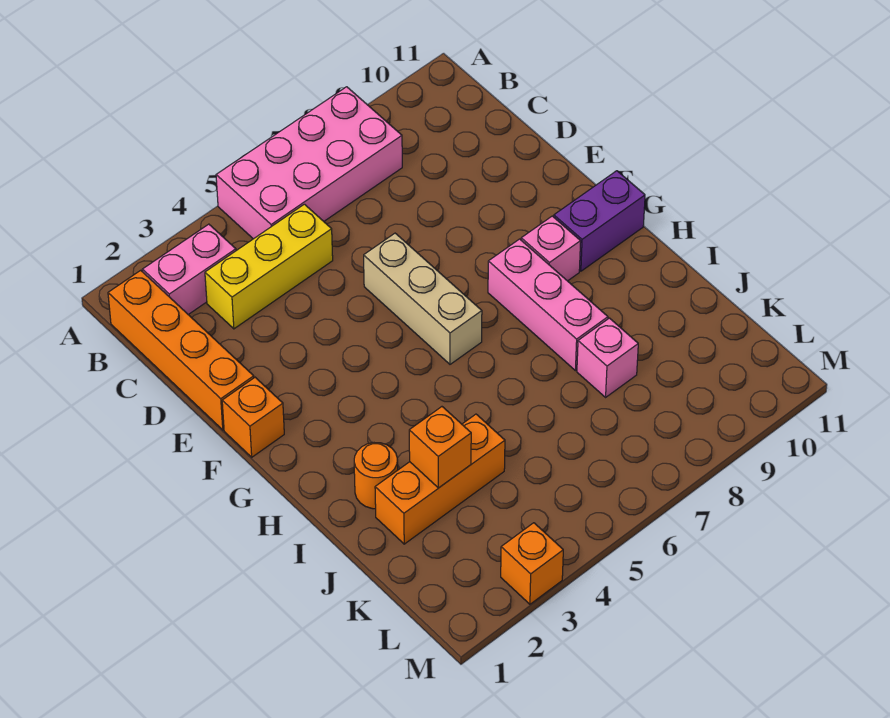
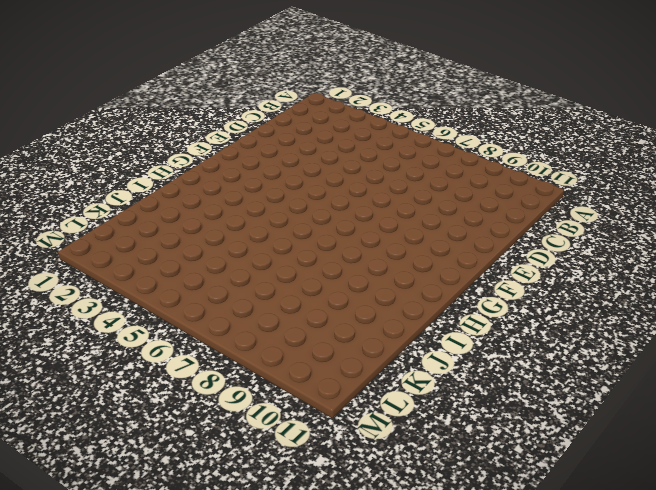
none -> pink brick A5:B8 level 1
none -> orange brick B1:E1 level 1
none -> pink brick B2:B3 level 1

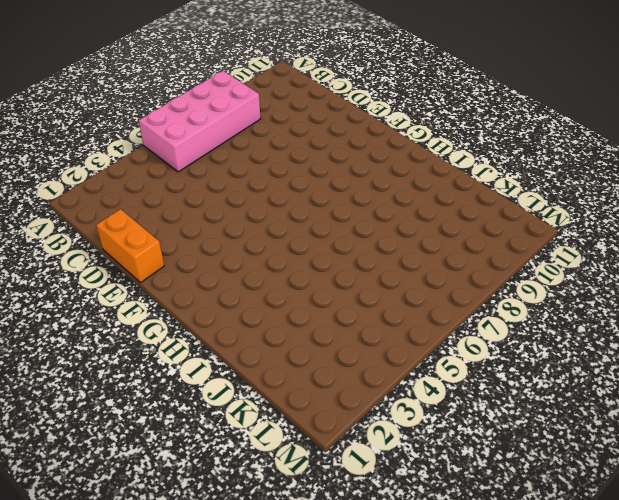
orange brick D1:E1 level 1 -> orange brick B1:E1 level 1
none -> pink brick B2:B3 level 1
none -> yellow brick C3:C5 level 1
none -> tan brick E6:G6 level 1

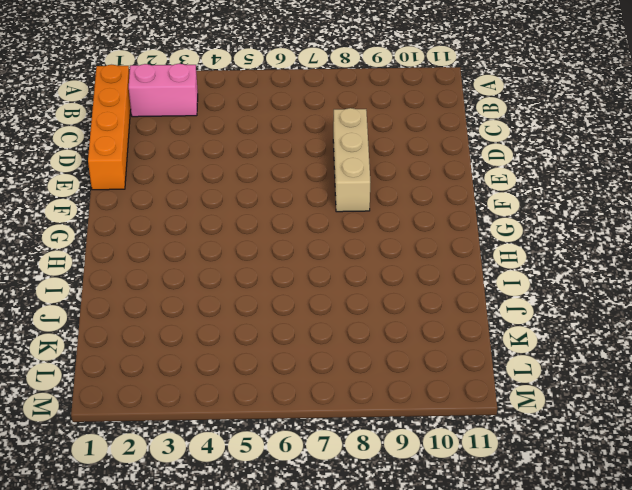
tan brick D8:F8 level 1 -> tan brick E6:G6 level 1
none -> pink brick A5:B8 level 1
none -> yellow brick C3:C5 level 1
none -> orange brick F1 level 1

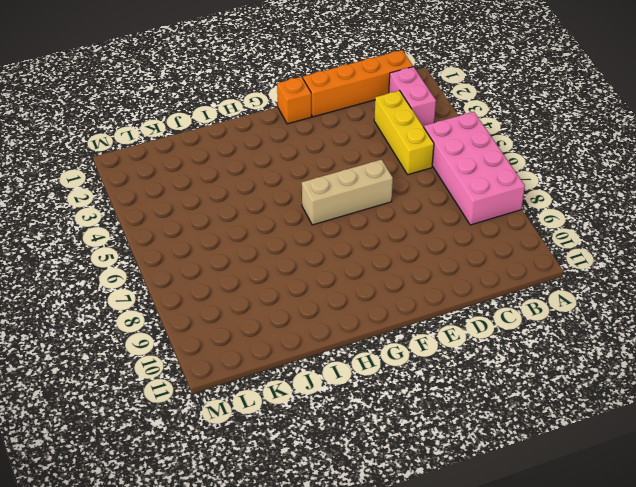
none -> pink brick G8:I8 level 1
none -> pink brick G9 level 1
none -> purple brick G10:G11 level 1

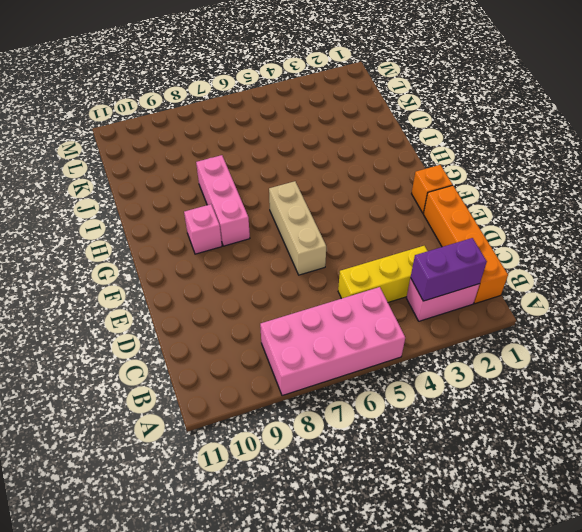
purple brick B2:B3 level 2 -> purple brick G10:G11 level 1
none -> orange round brick I2 level 1
none -> orange brick J2:J4 level 1
none -> pink brick J8 level 1

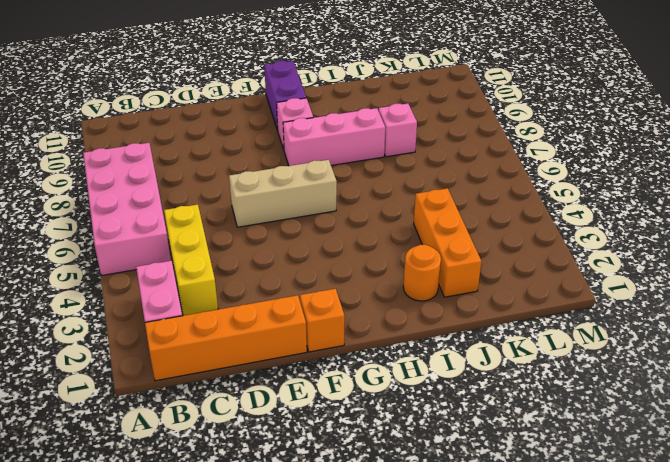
none -> orange brick M3 level 1
none -> orange brick J3 level 2

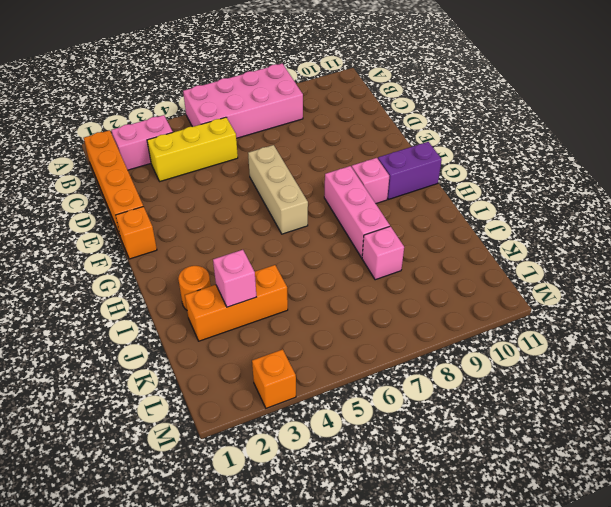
pink brick J3 level 2 -> orange brick J3 level 2

